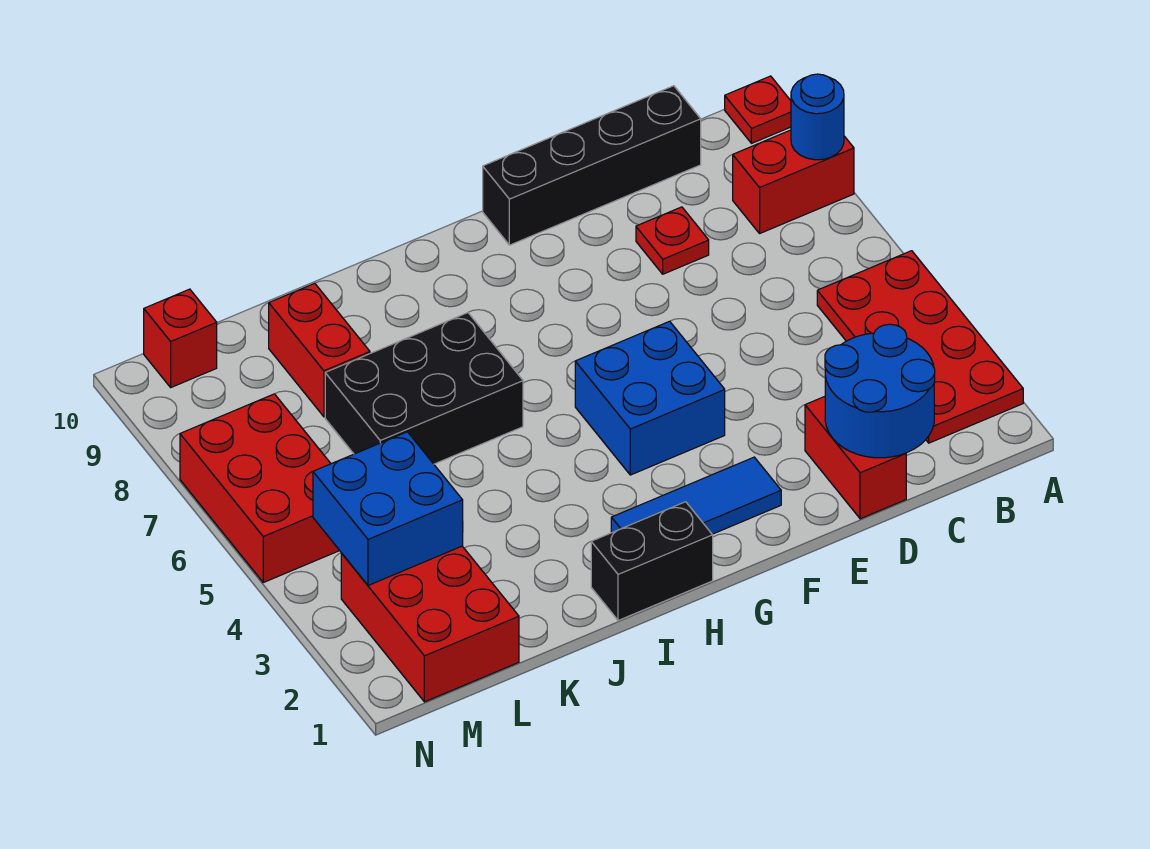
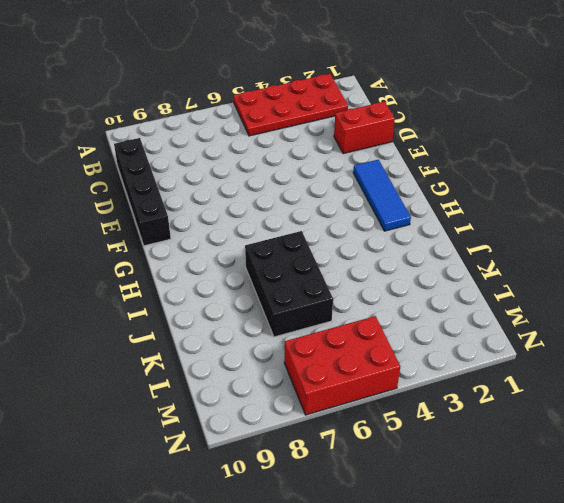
none -> red brick A8:B8 level 1
none -> red plate A10 level 1
none -> red plate D8 level 1

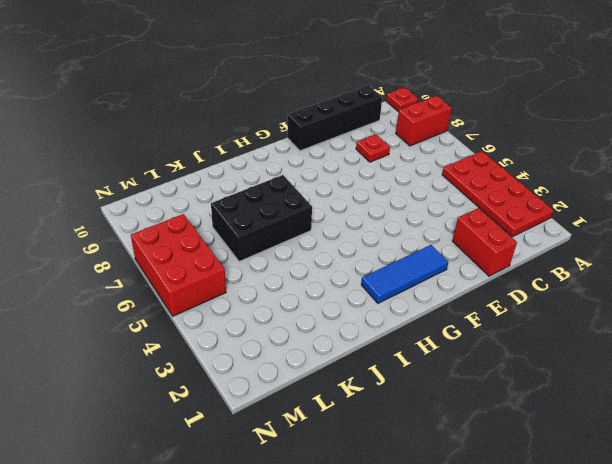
none -> blue brick F4:G5 level 1
none -> black brick H1:I1 level 1
none -> red brick K8:K9 level 1

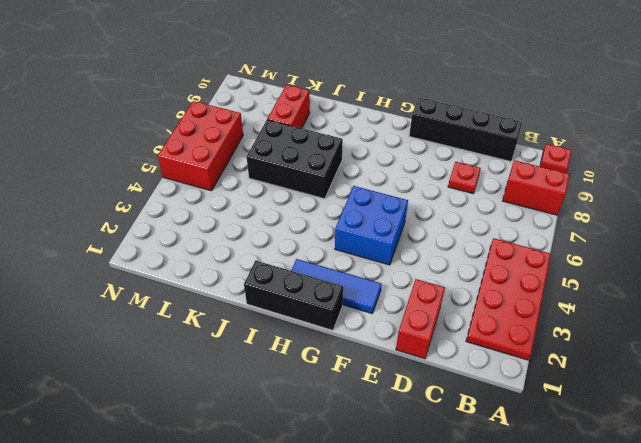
black brick G1:I1 level 1 -> black brick H1:I1 level 1
none -> red brick L1:M3 level 1
none -> red brick M10 level 1
none -> blue round brick A8 level 2

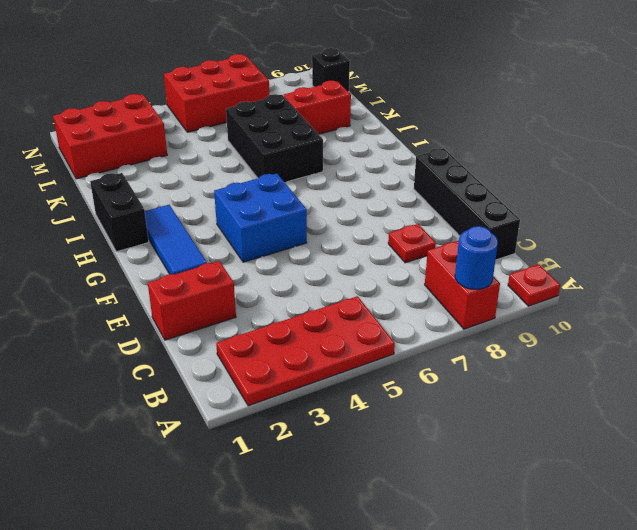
black brick M10 level 1 -> red brick M10 level 1
none -> blue round brick C1:D2 level 2
none -> blue brick L3:M4 level 2

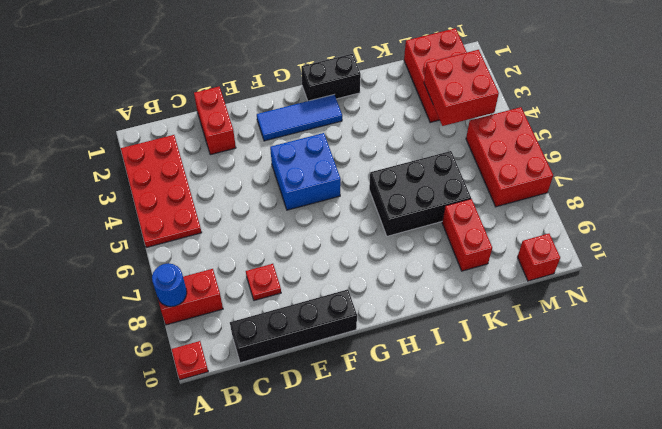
red brick L3:M4 level 2 -> blue brick L3:M4 level 2
none -> blue round brick C1:D2 level 2

